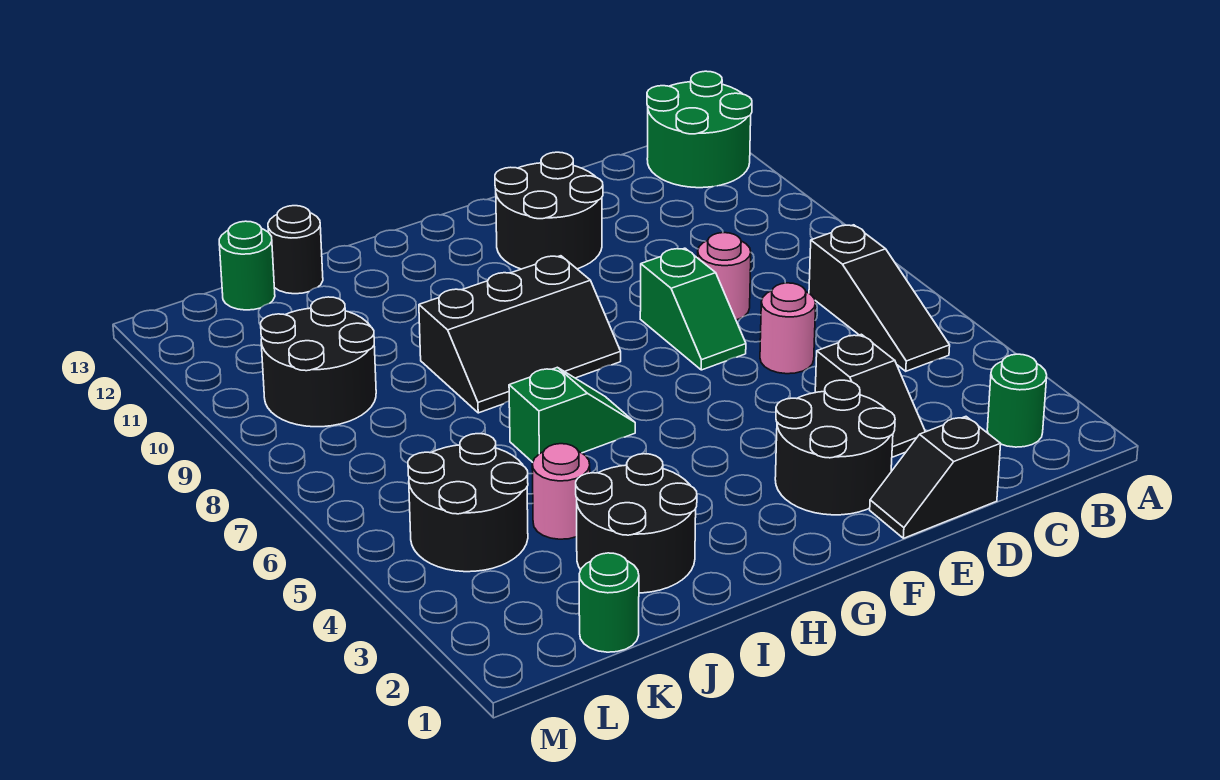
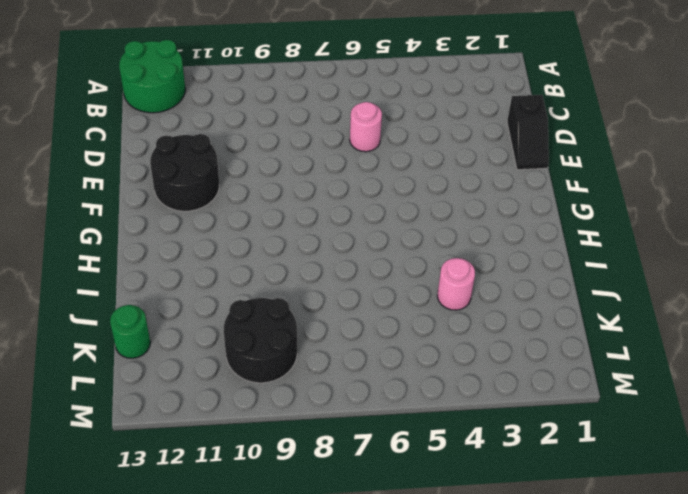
none -> green round brick B2 level 1
none -> black slope B5:B7 level 1 top 7
none -> black slope D3:D4 level 1 top 4

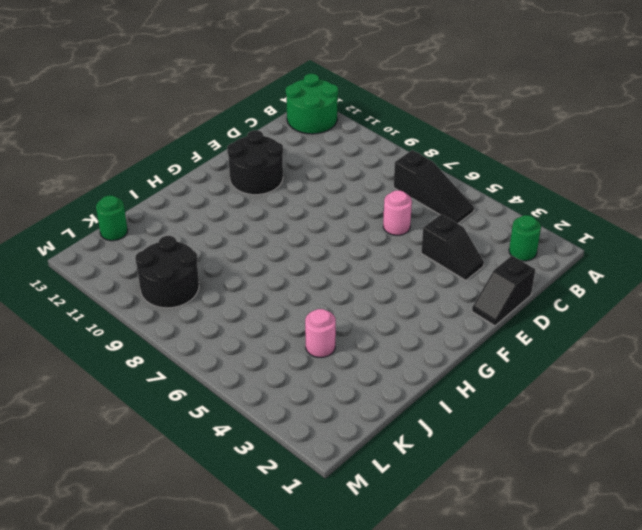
none -> pink round brick D8 level 1
none -> black round brick E2:F3 level 1
none -> green slope E7:E8 level 1 top 8

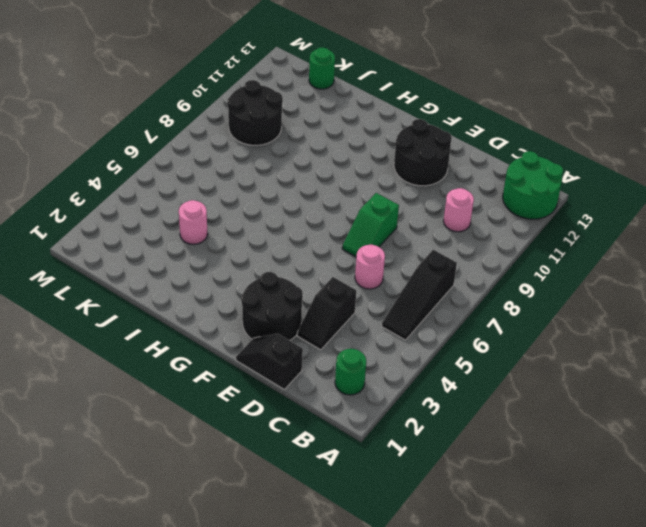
pink round brick C10 level 1 -> pink round brick D8 level 1
none -> black slope G8:I9 level 1 top 9
none -> green slope H6:I6 level 1 top I
none -> black round brick I2:J3 level 1

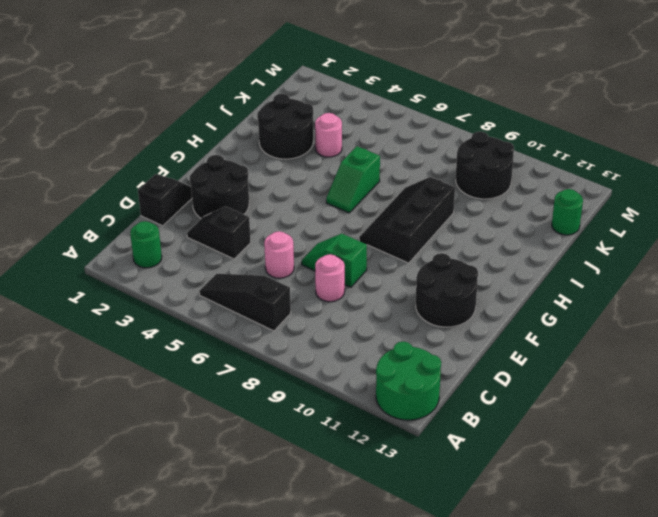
none -> black round brick J13 level 1
none -> green round brick K1 level 1
none -> black round brick K4:L5 level 1

